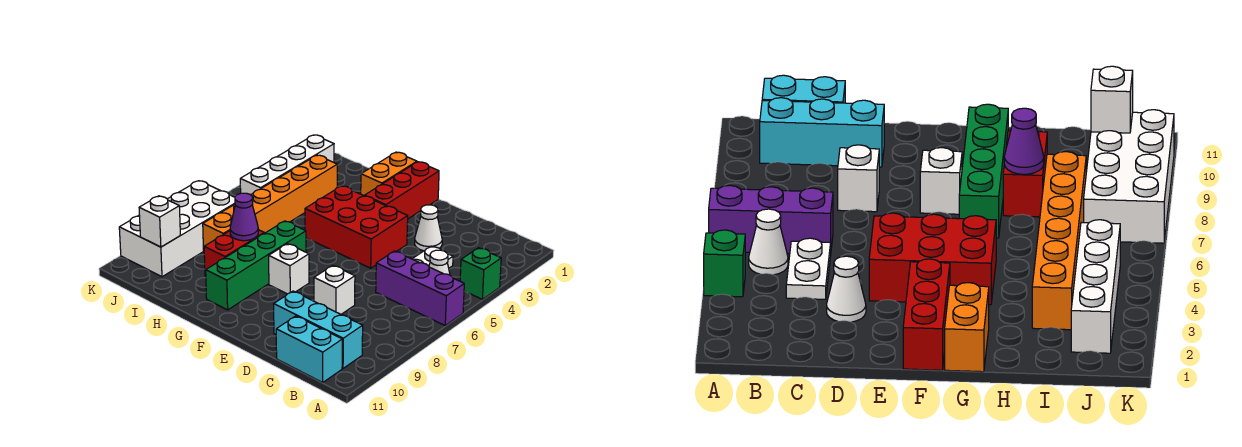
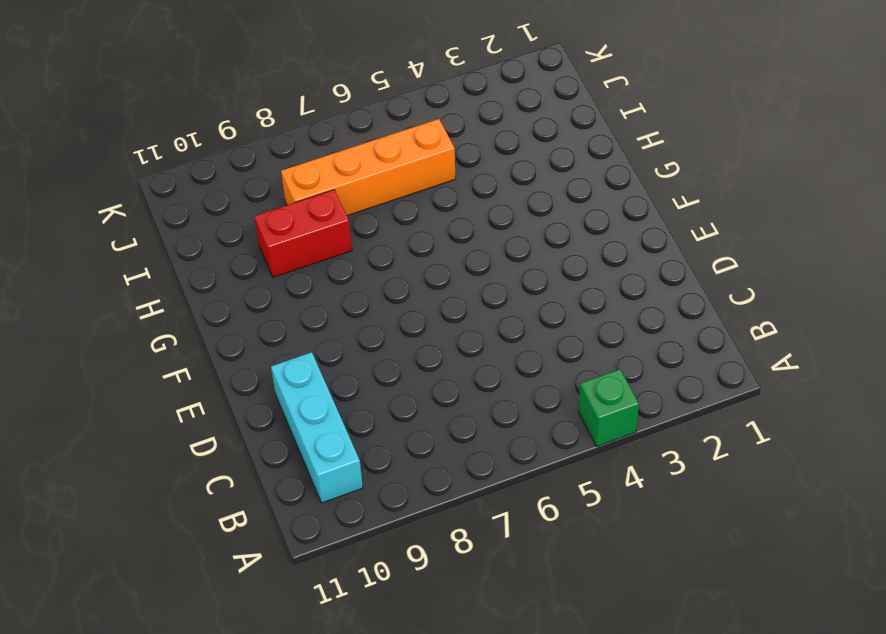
orange brick I5:I8 level 1 -> orange brick I3:I8 level 1
none -> purple brick A6:C6 level 1
none -> white cone B5 level 1
none -> cyan brick B11:C11 level 1

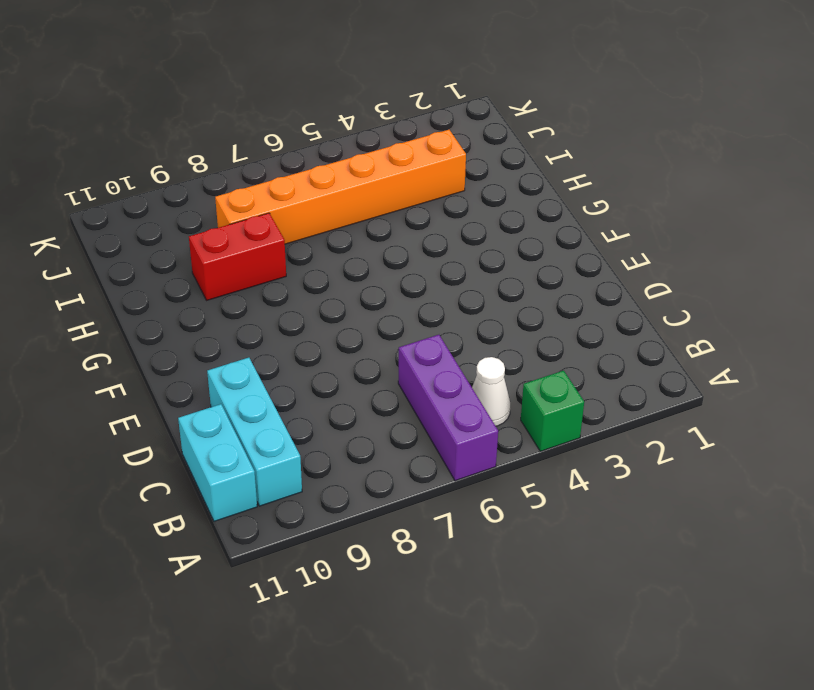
none -> white plate C4:C5 level 1
none -> white cone D3 level 1
none -> white brick D8 level 1

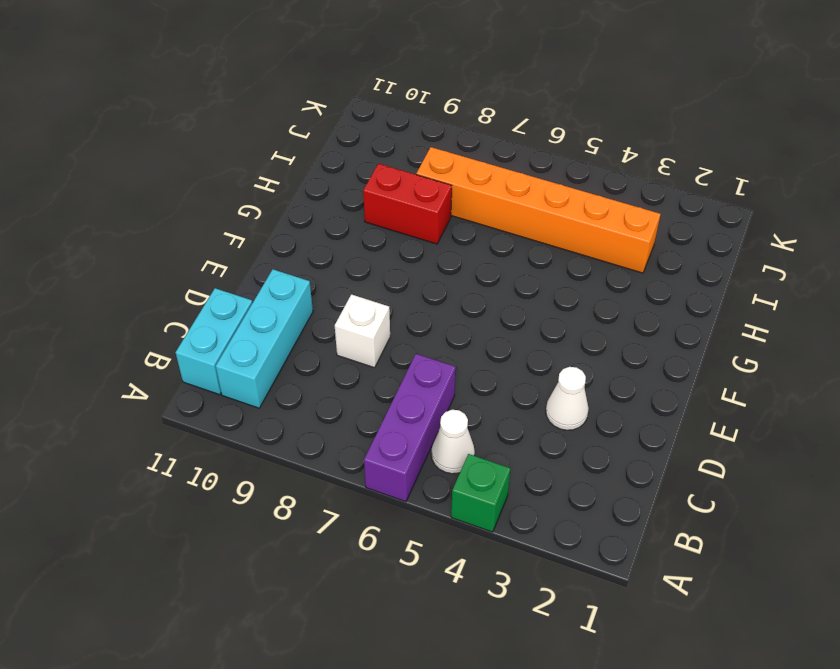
none -> white plate C4:C5 level 1
none -> red brick E4:G5 level 1
none -> red brick F1:F3 level 1

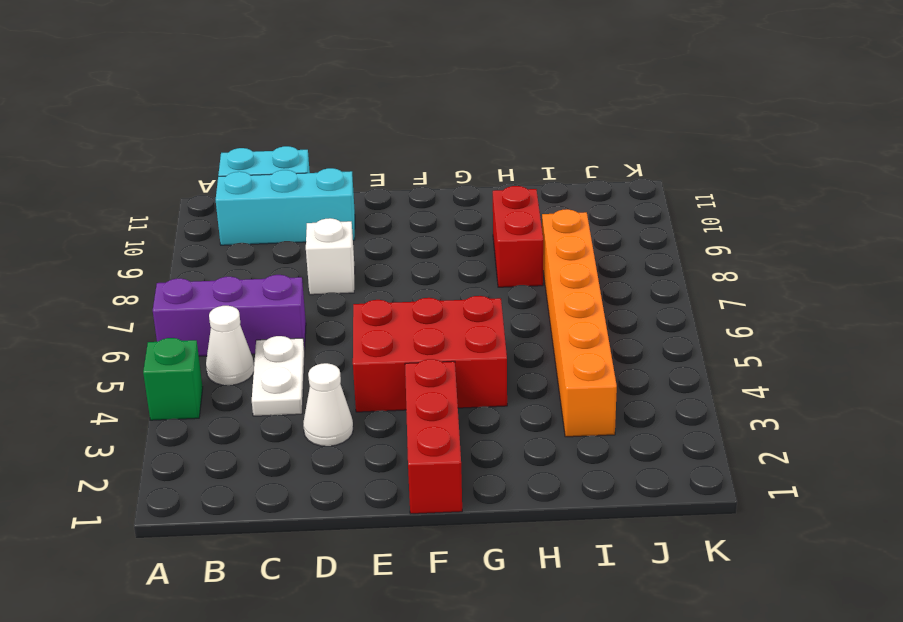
none -> white brick F8 level 1
none -> orange brick G1:G2 level 1
none -> green brick G7:G10 level 1

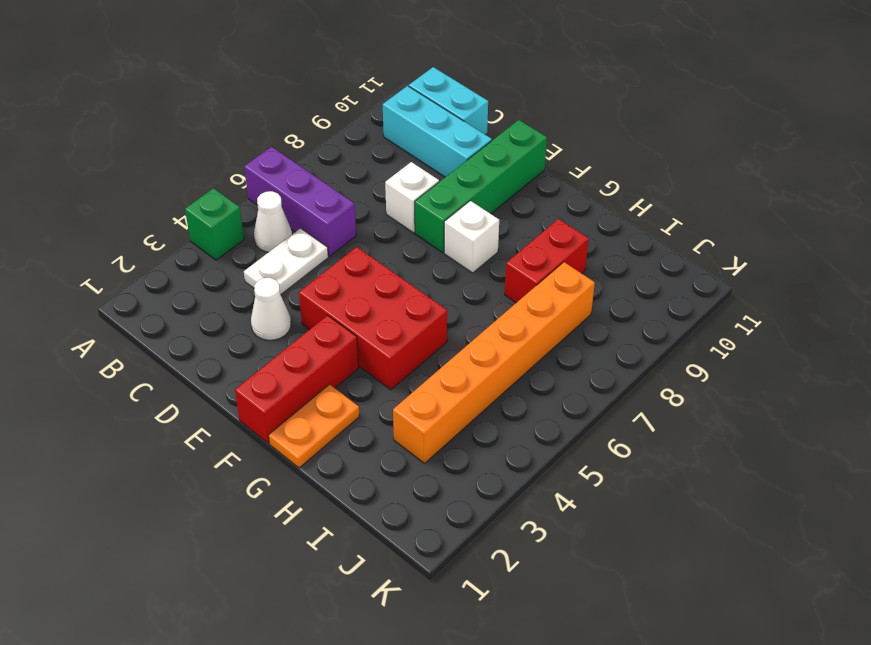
green brick E8:E11 level 1 -> green brick G7:G10 level 1
orange plate G1:G2 level 1 -> orange brick G1:G2 level 1
none -> white brick J2:J5 level 1
none -> white brick J7:K10 level 1
none -> purple cone H8 level 2

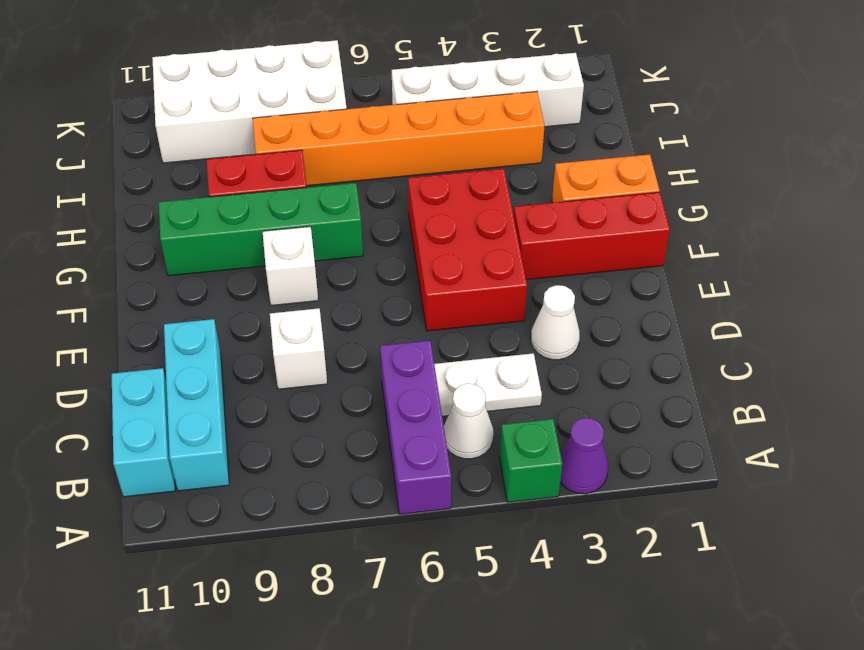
purple cone A3 level 1 -> purple cone H8 level 2
none -> white brick J10 level 2

